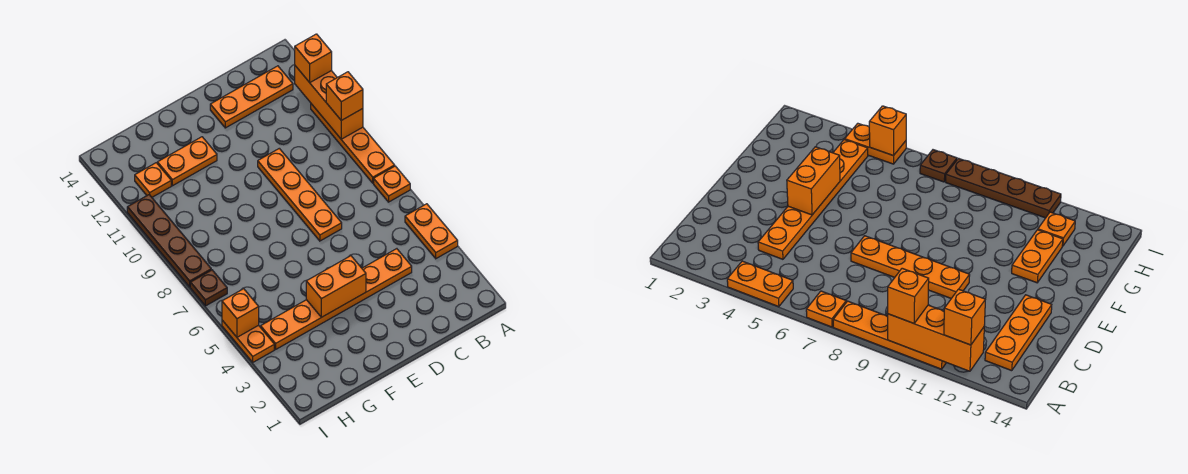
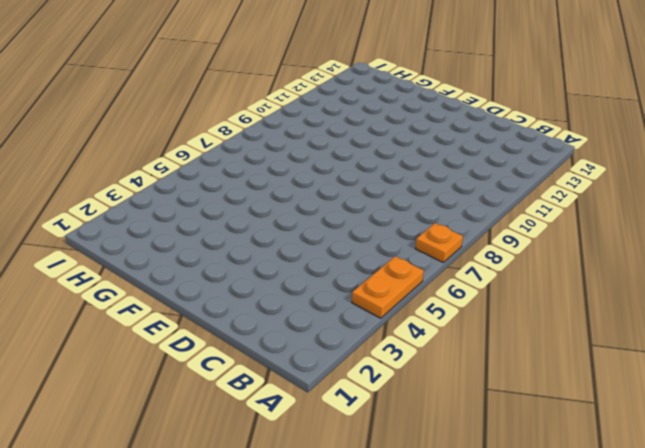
none -> orange plate A8:A11 level 1
none -> orange plate B13:D13 level 1
none -> orange plate C4:H4 level 1

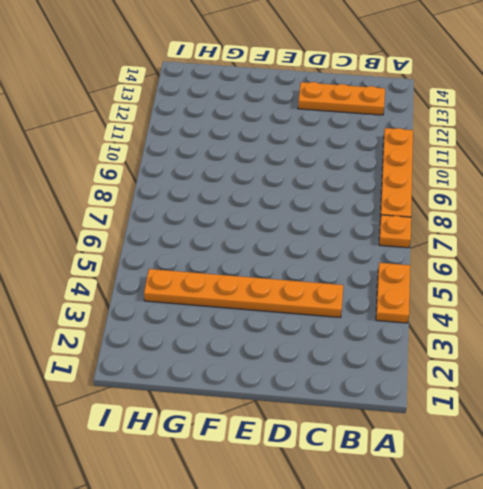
none -> orange plate D7:D10 level 1
none -> orange plate F12:G12 level 1
none -> orange plate H12 level 1

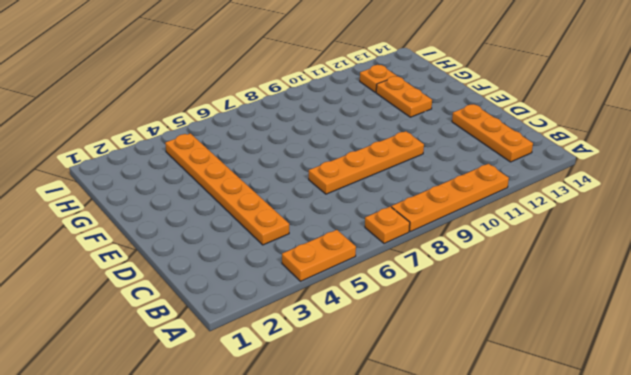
none -> orange plate I4:I5 level 1
none -> brown plate I7 level 1
none -> brown plate I8:I11 level 1

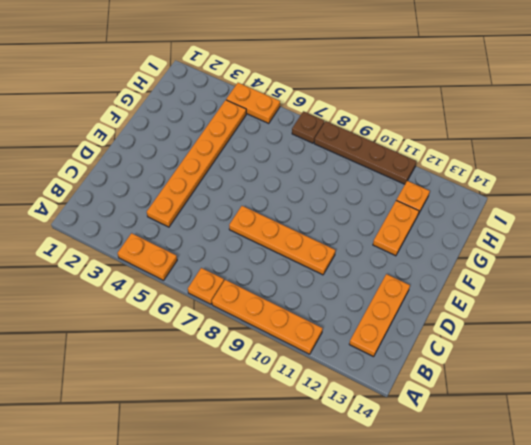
none -> orange brick A10:A12 level 2
none -> orange brick E4:F4 level 2
none -> orange brick I5 level 2

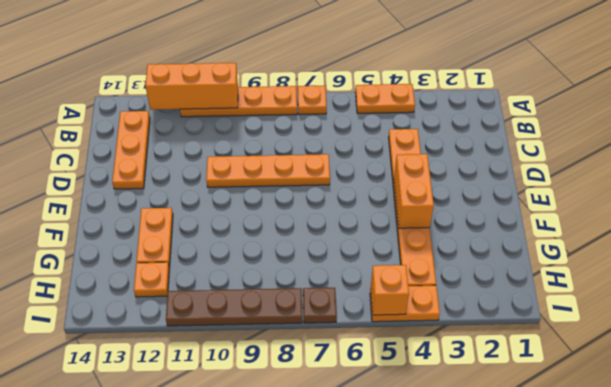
none -> orange brick A10 level 3
none -> orange brick A12 level 3

